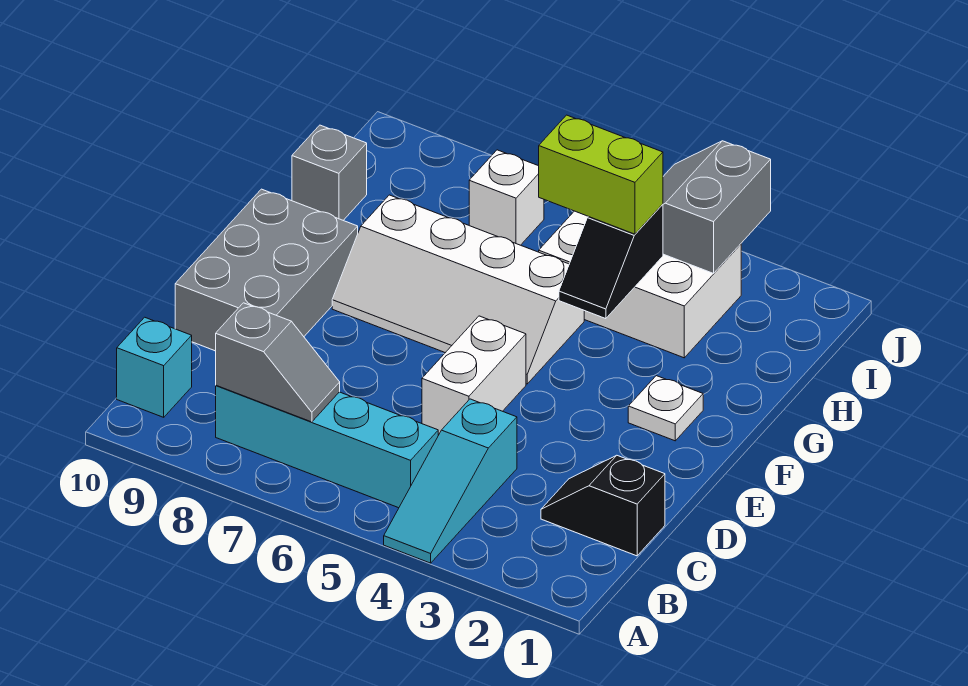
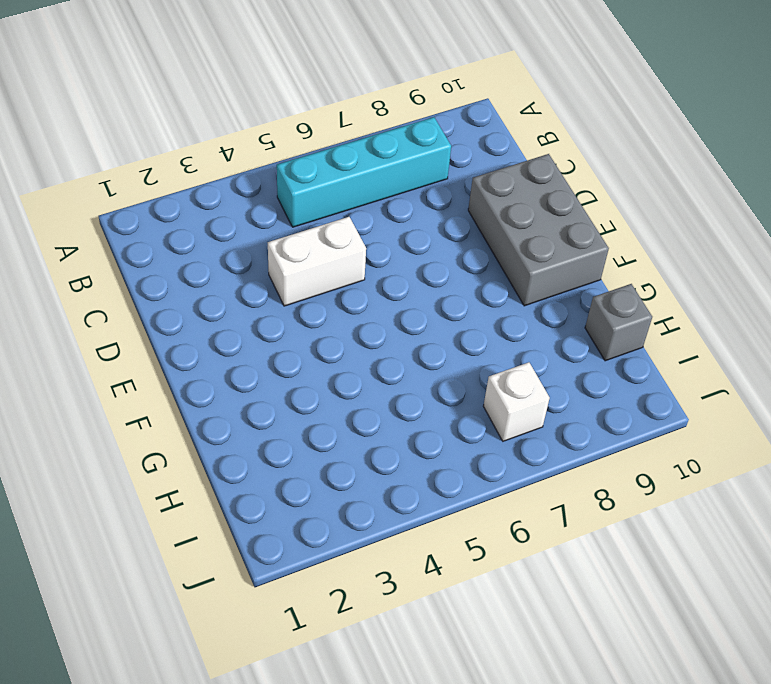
white brick D4:D5 level 1 -> white brick D5:E5 level 1
none -> cyan slope A4:C4 level 1 top C
none -> cyan brick B10 level 1
none -> black slope C1:C2 level 1 top 1

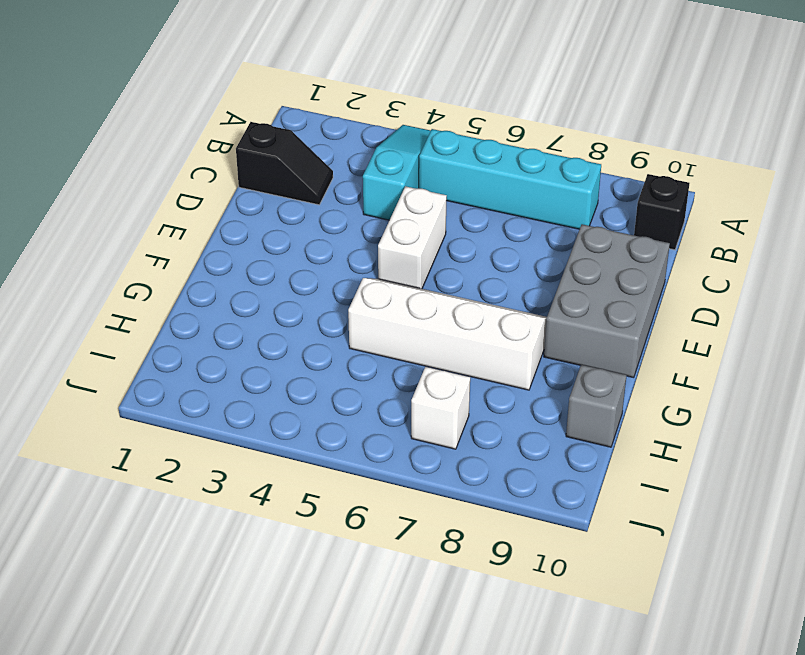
black brick B10 level 1 -> cyan brick B10 level 1
none -> white plate F2 level 1
none -> white brick H3:I5 level 1
none -> grey slope B7:B8 level 2 top 8

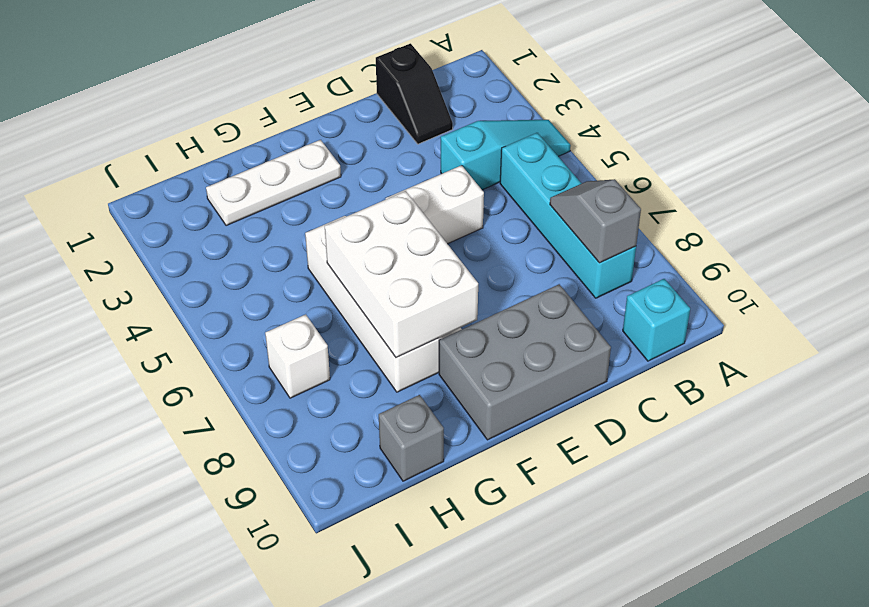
white plate F2:H2 level 1 -> white plate F2 level 1
white brick F6:G8 level 2 -> white brick H3:I5 level 1
none -> black slope G4:H4 level 2 top H
none -> grey slope I3:J4 level 2 top 3
none -> lime brick H4:H5 level 3

